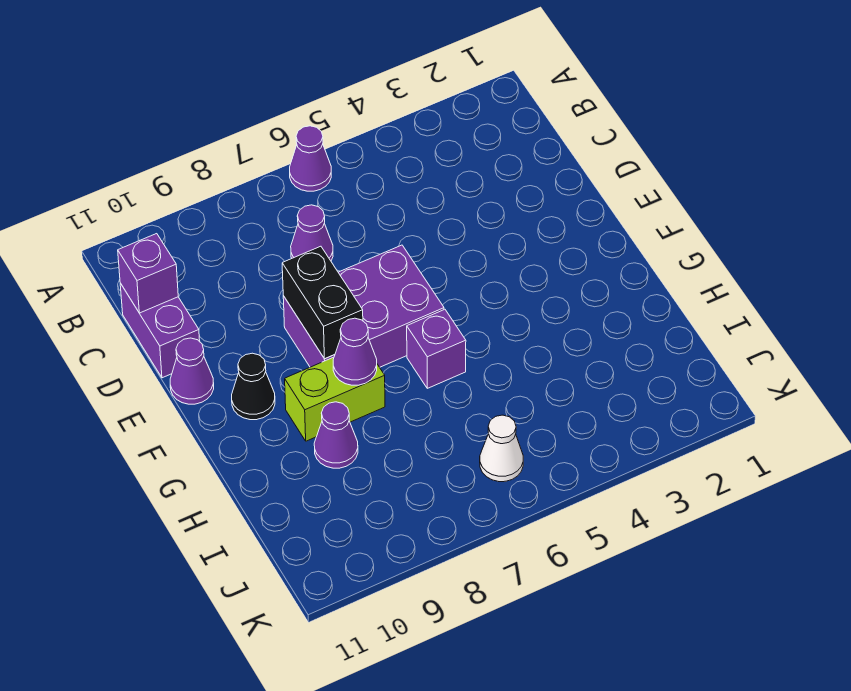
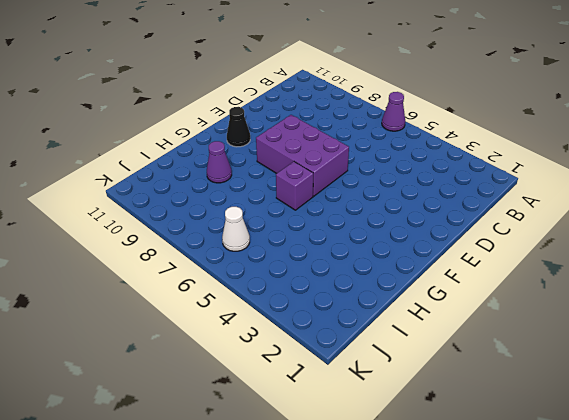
none -> purple cone C7 level 1
none -> purple brick C11:D11 level 1
none -> purple cone E11 level 1

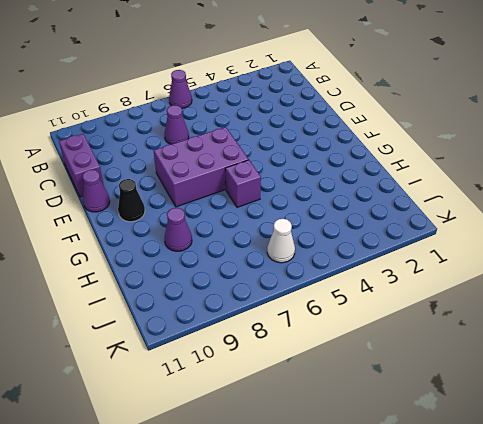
none -> lime brick G8:G9 level 1
none -> purple brick C11 level 2
none -> black brick E8:F8 level 2

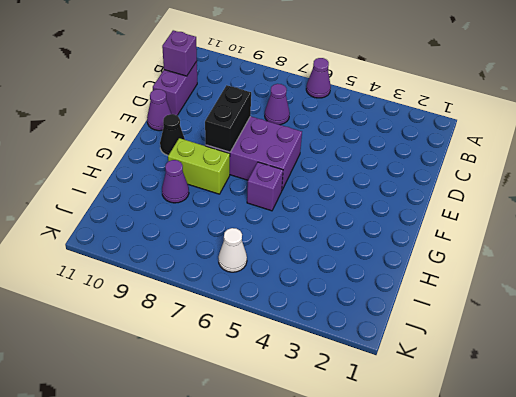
none -> purple cone G8 level 2

